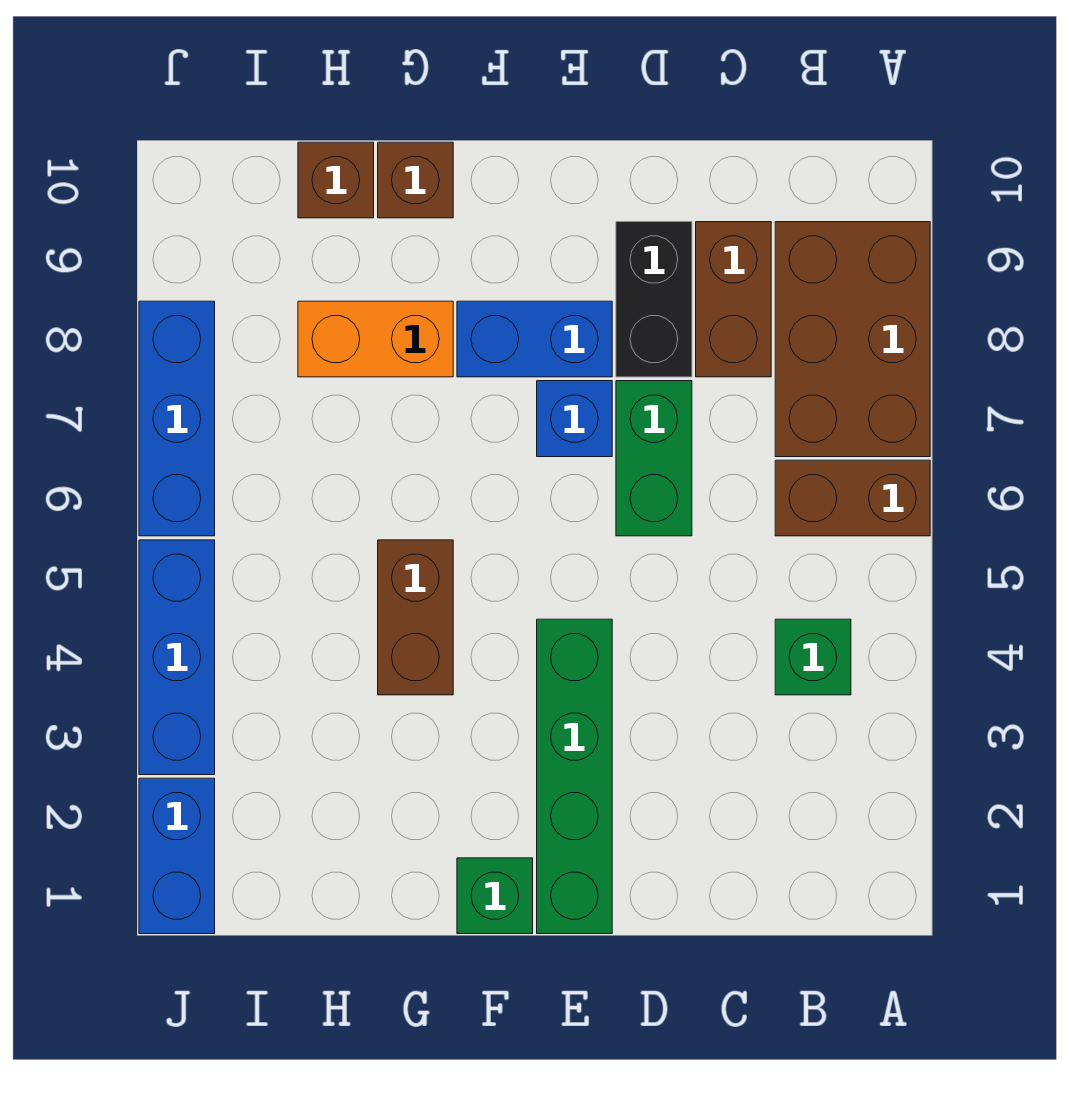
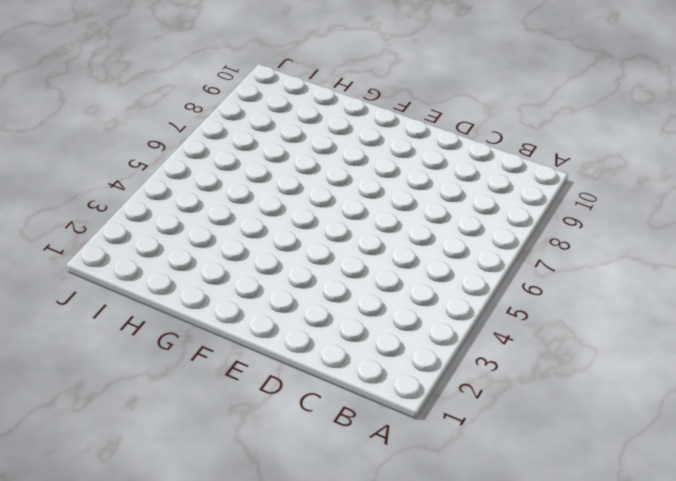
none -> brown brick A6:B6 level 1
none -> brown brick A7:B9 level 1
none -> green brick B4 level 1

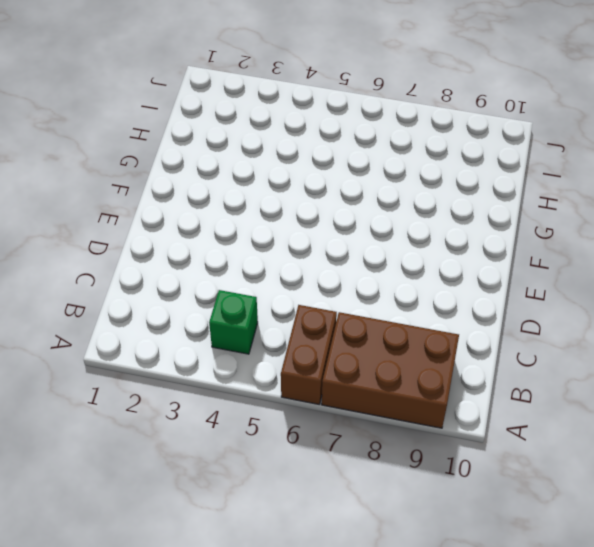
none -> brown brick C8:C9 level 1
none -> green brick D6:D7 level 1
none -> black brick D8:D9 level 1

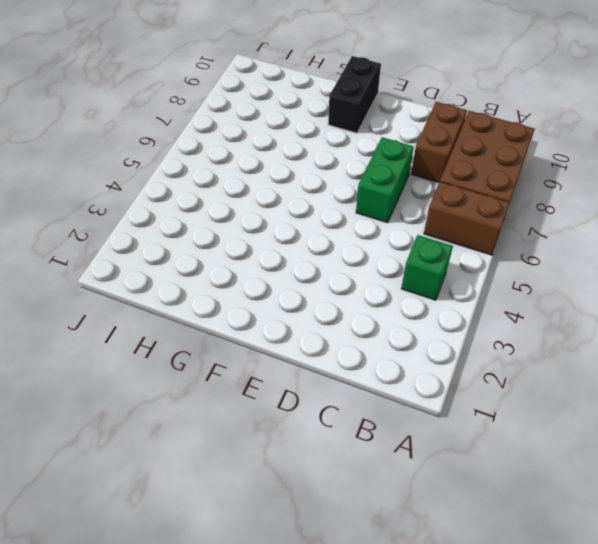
black brick F9:F10 level 1 -> black brick D8:D9 level 1
none -> green brick E1:E4 level 1
none -> blue brick E7 level 1
none -> blue brick E8:F8 level 1

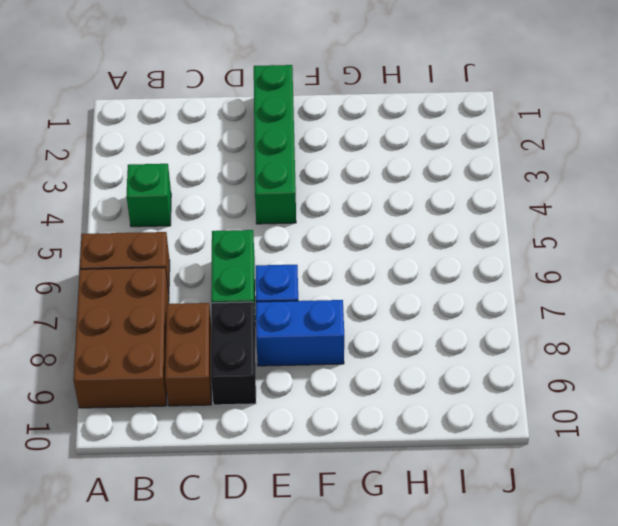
none -> green brick F1 level 1
none -> brown brick G4:G5 level 1
none -> orange brick G8:H8 level 1

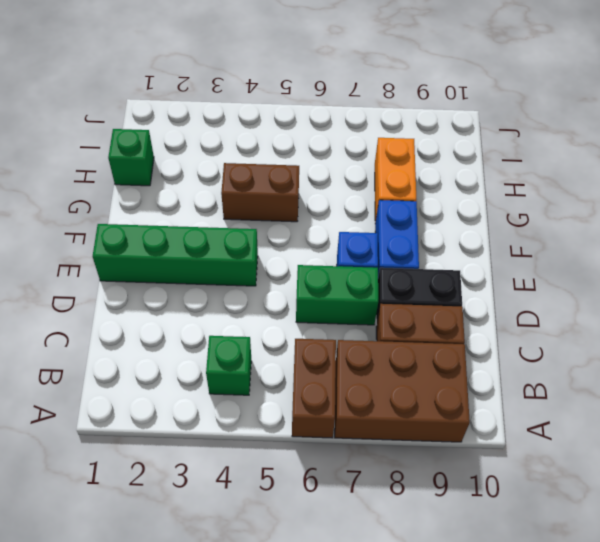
green brick H1 level 1 -> green brick F1 level 1
none -> brown brick G10 level 1
none -> brown brick H10 level 1
none -> blue brick J1:J2 level 1

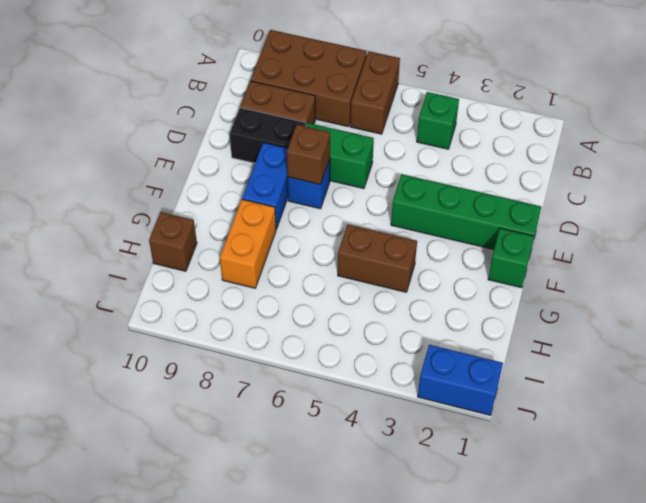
brown brick E7 level 2 -> brown brick G10 level 1
none -> blue brick J3:J5 level 1
none -> blue brick J6:J8 level 1

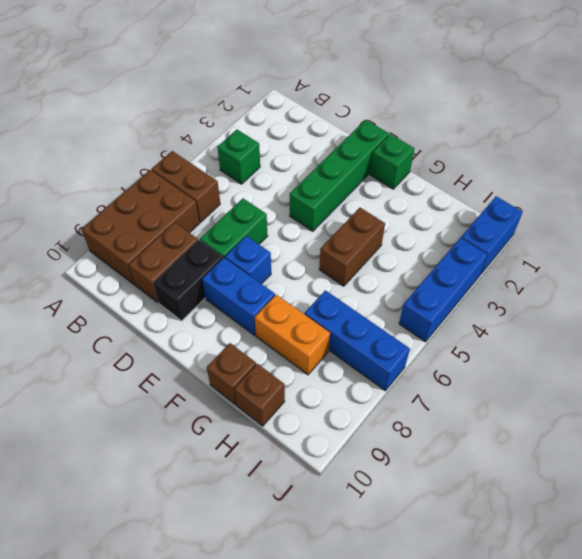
blue brick H7:J7 level 1 -> blue brick J6:J8 level 1

